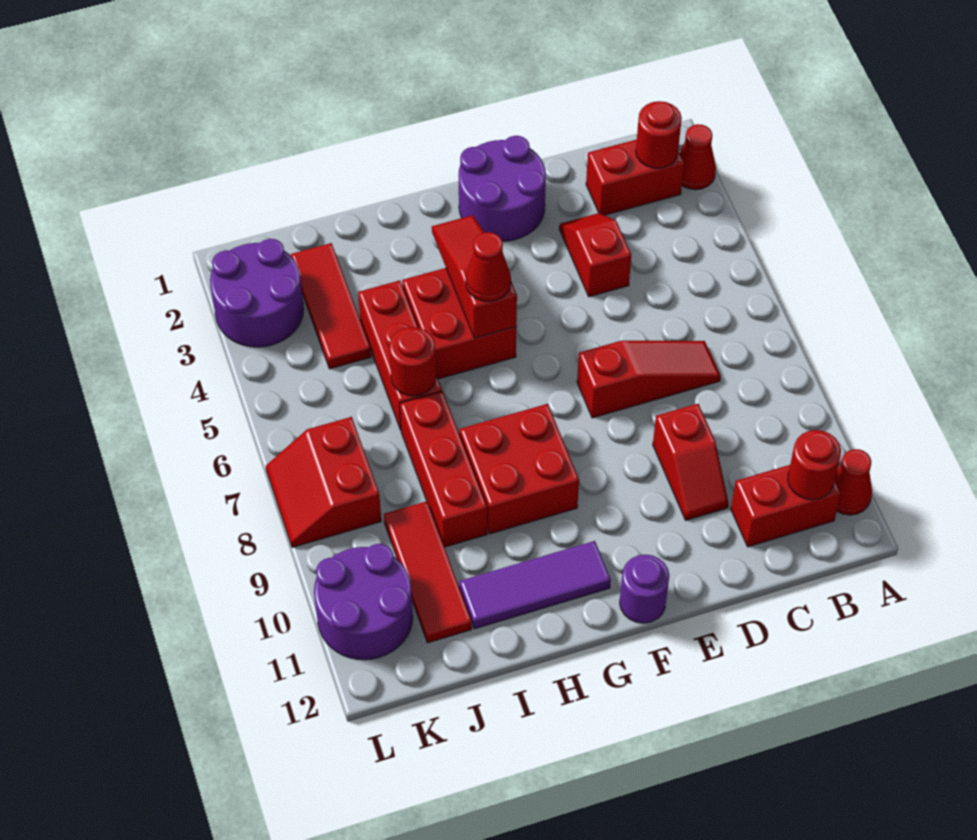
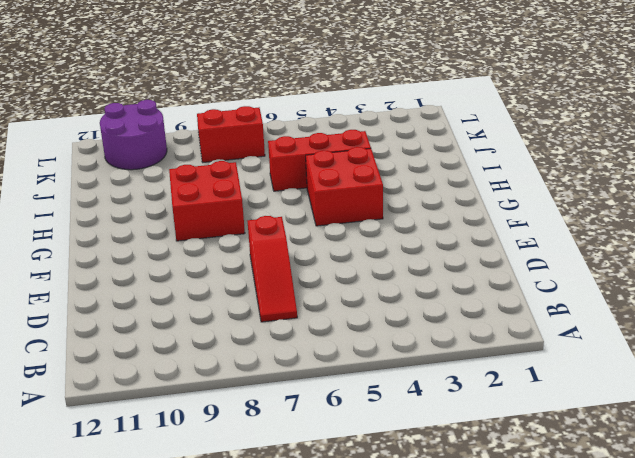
none -> red cone A2 level 1
none -> red cone A11 level 1
none -> red brick B2:C2 level 1

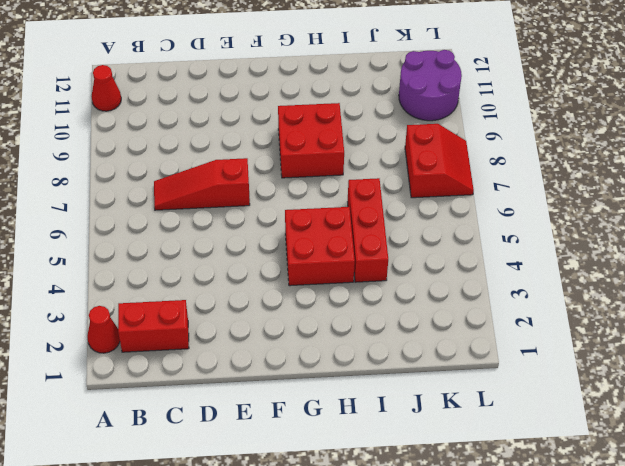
none -> red brick B11:C11 level 1
none -> red slope D3:D4 level 1 top 4
none -> red slope D9:D10 level 1 top 9

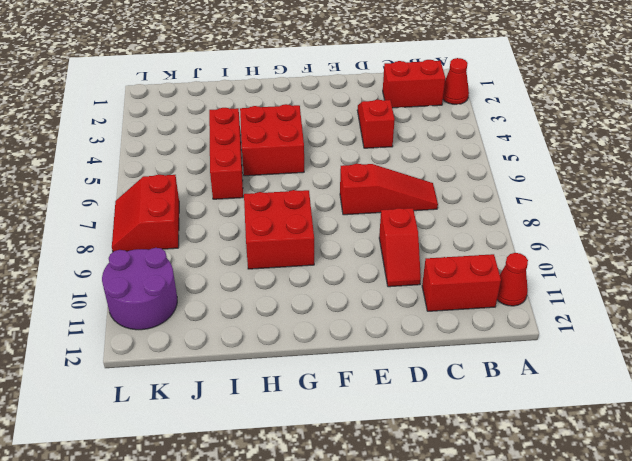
none -> purple round brick E1:F2 level 1
none -> purple round brick F12 level 1
none -> purple tile G11:I11 level 1

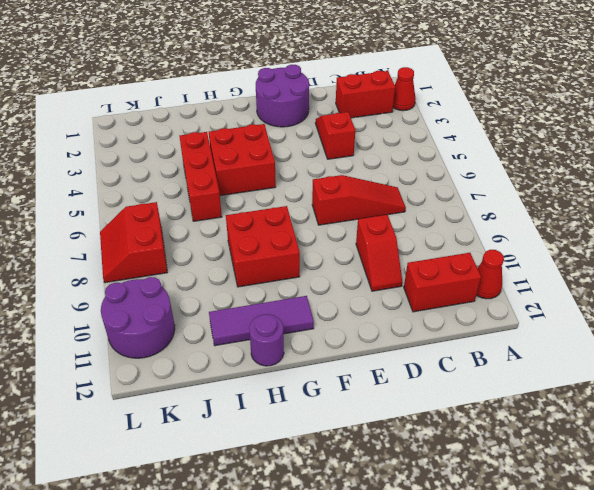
purple round brick H12 level 1 -> purple round brick F12 level 1
none -> red brick I7:I9 level 1
none -> red tile J2:J4 level 1
none -> red tile J9:J11 level 1

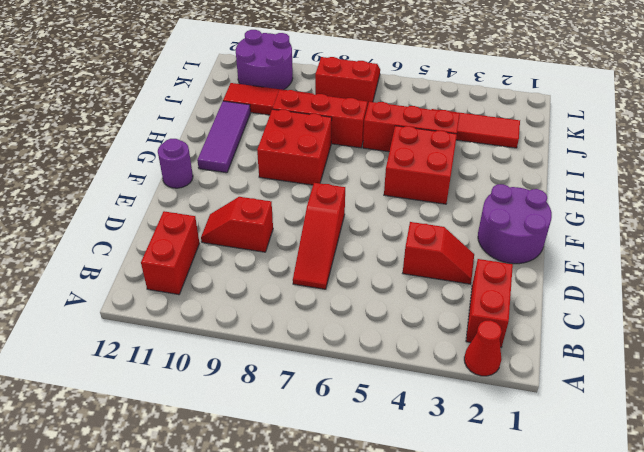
none -> red cone A11 level 1
none -> purple round brick K2:L3 level 1
none -> red round brick B2 level 2

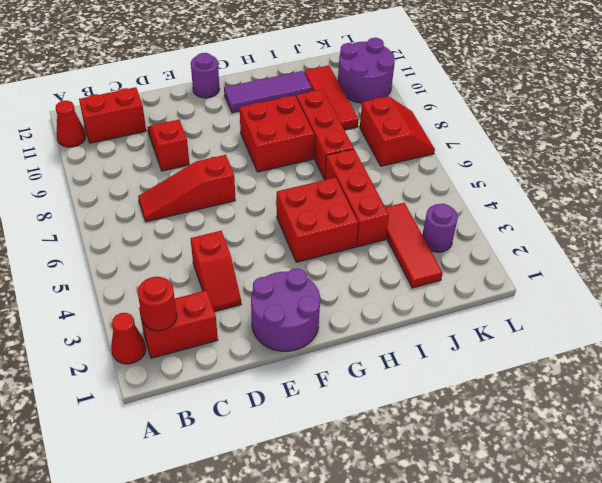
purple round brick K3 level 1 -> purple round brick K2:L3 level 1
none -> red round brick B11 level 2
none -> red slope G3:G5 level 2 top 5
none -> red round brick I6 level 2

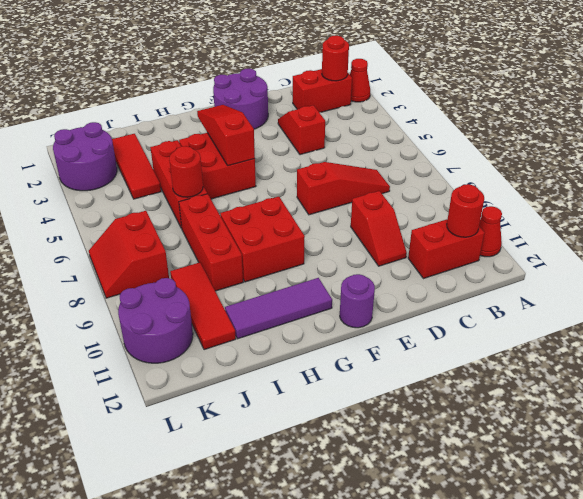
none -> red cone G5 level 3

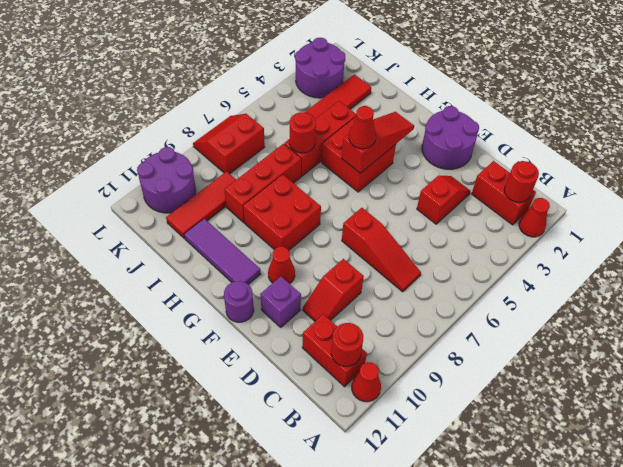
purple brick E11 level 1 -> none
red cone F10 level 1 -> none

